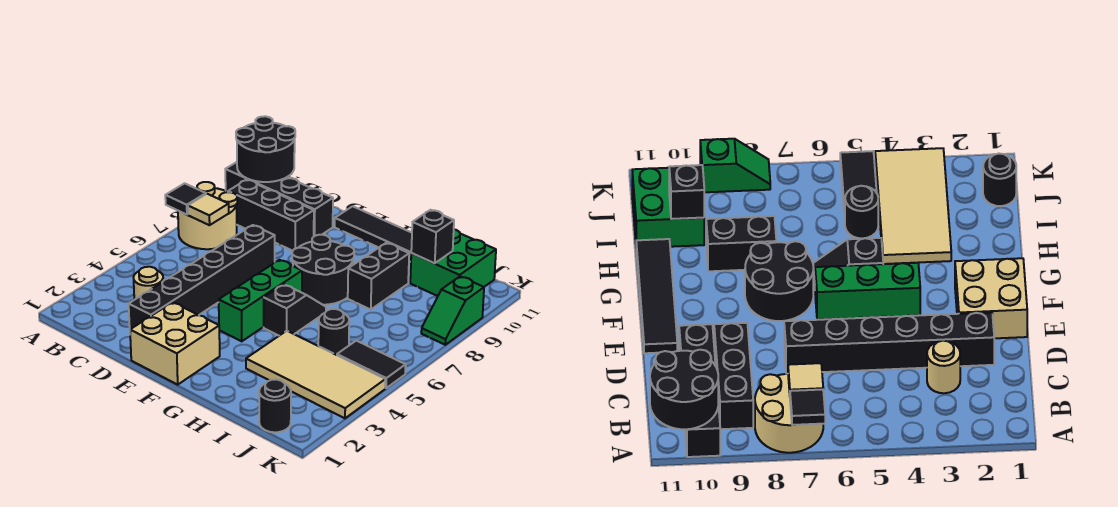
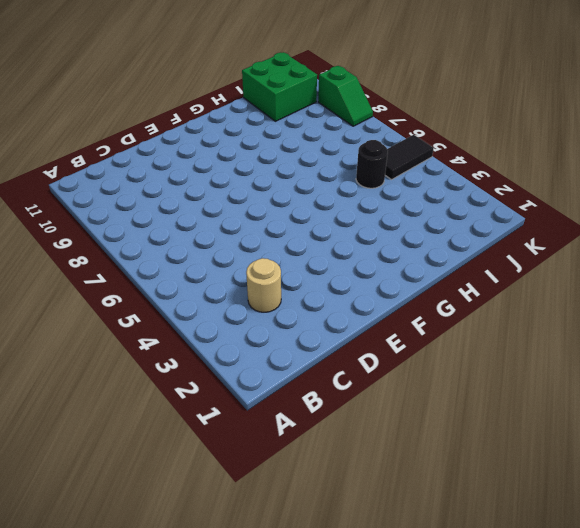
none -> tan round brick A7:B8 level 1
none -> black brick A10:D10 level 1
none -> black brick B9:D9 level 1

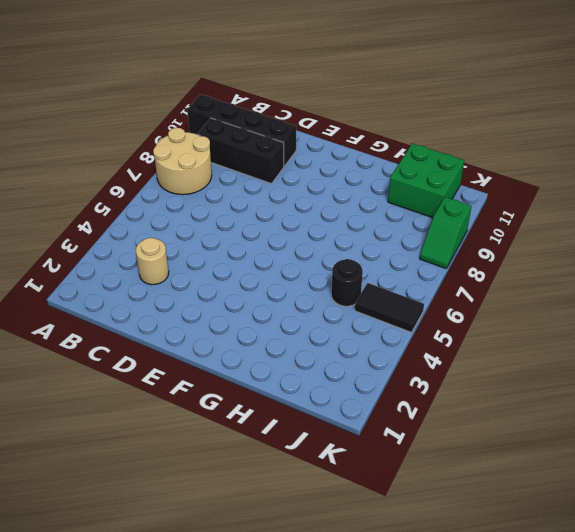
none -> black brick D2:D7 level 1
none -> tan brick E1:F2 level 1
none -> black tile E11:H11 level 1

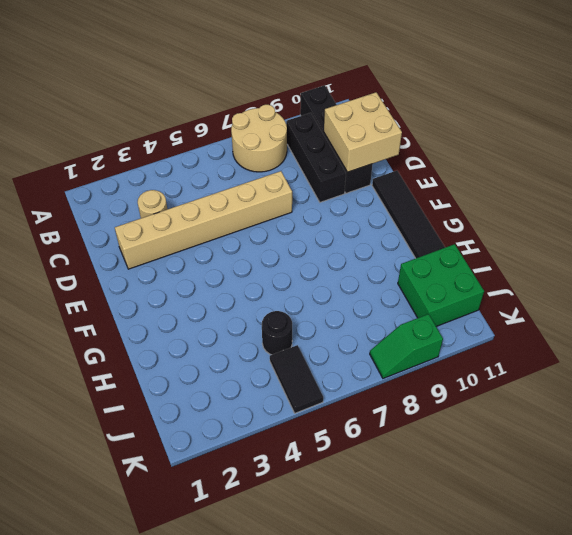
tan brick C10:D11 level 2 -> tan brick E1:F2 level 1
tan brick D2:D7 level 1 -> black brick D2:D7 level 1
none -> green brick F4:F6 level 1
none -> black round brick F7:G8 level 1
none -> black slope G5:G6 level 1 top 5

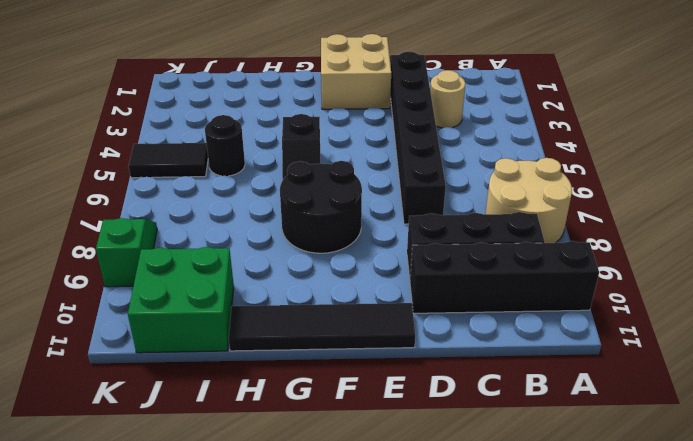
none -> green brick F4:F6 level 1
none -> tan tile H3:K4 level 1
none -> black brick H8:H9 level 1

